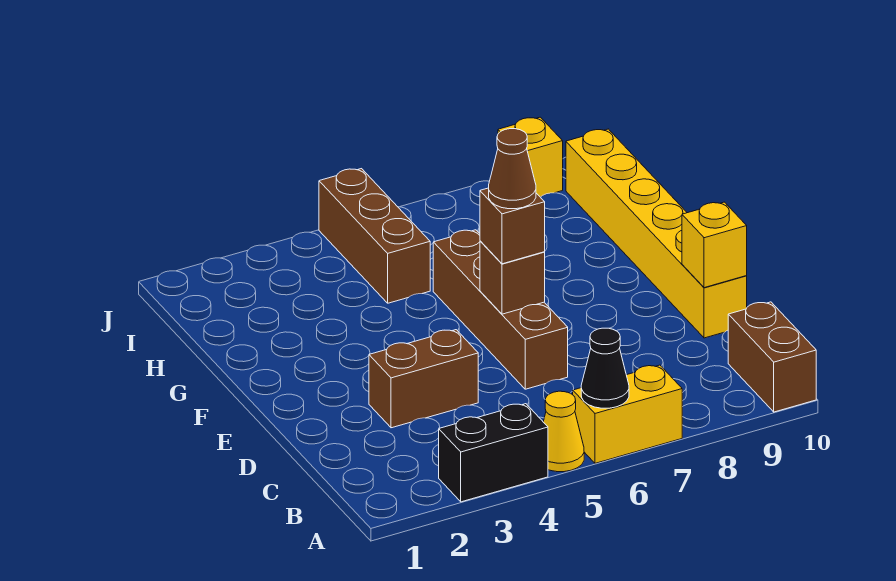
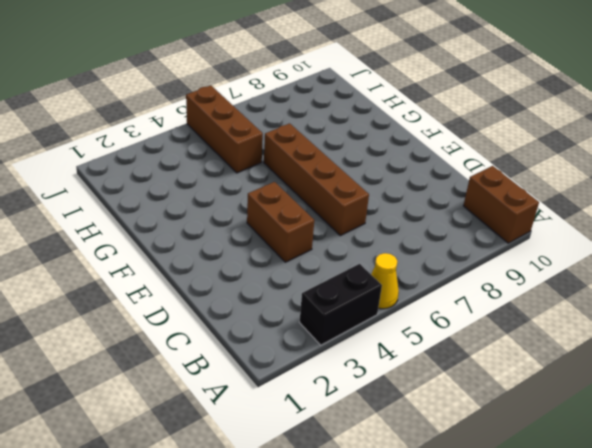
brown brick D4:E4 level 1 -> brown brick D3:D4 level 1
none -> yellow brick A6:A7 level 1
none -> yellow brick D10:I10 level 1
none -> yellow brick J9 level 1

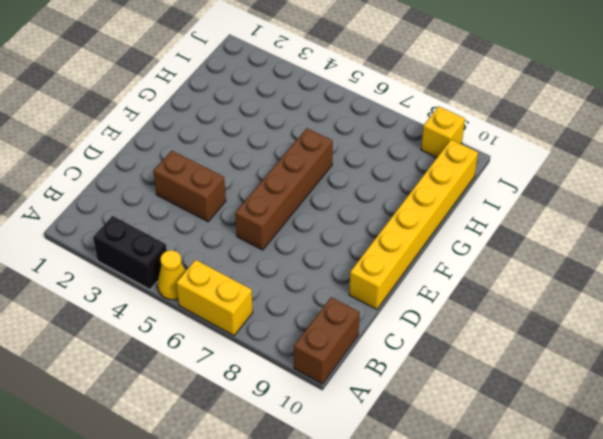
none -> brown brick H5:J5 level 1
none -> black cone A6 level 2
none -> yellow brick D10 level 2

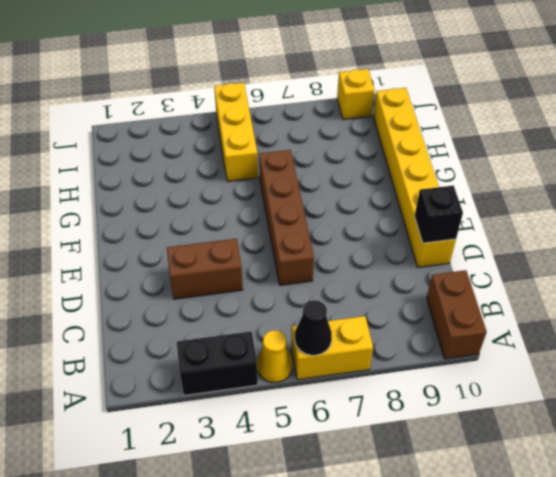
black brick D10 level 2 -> yellow brick D10 level 2
yellow brick H5:J5 level 1 -> brown brick H5:J5 level 1
none -> brown brick E6 level 2
none -> brown brick E6 level 3
none -> brown cone E6 level 4

